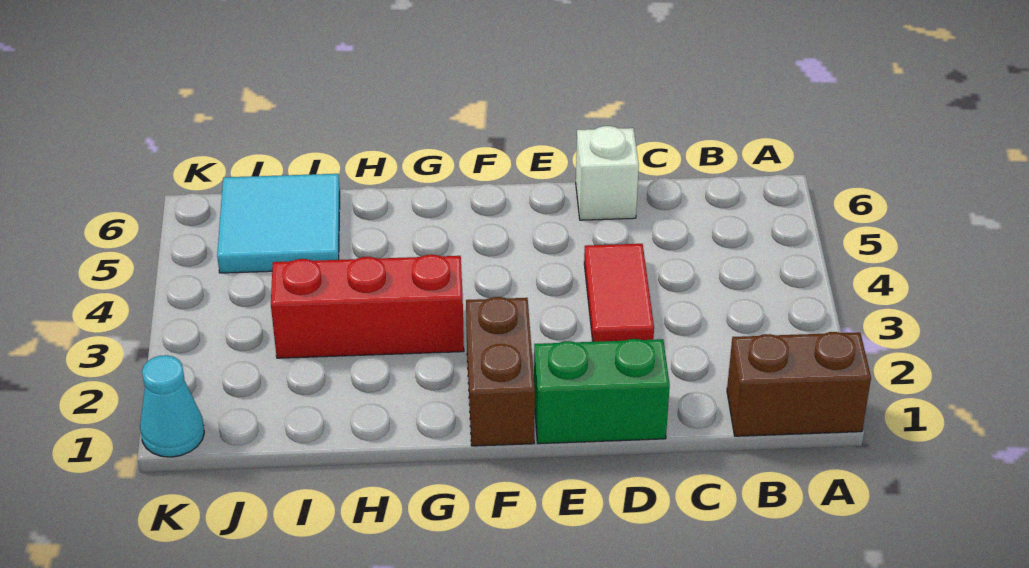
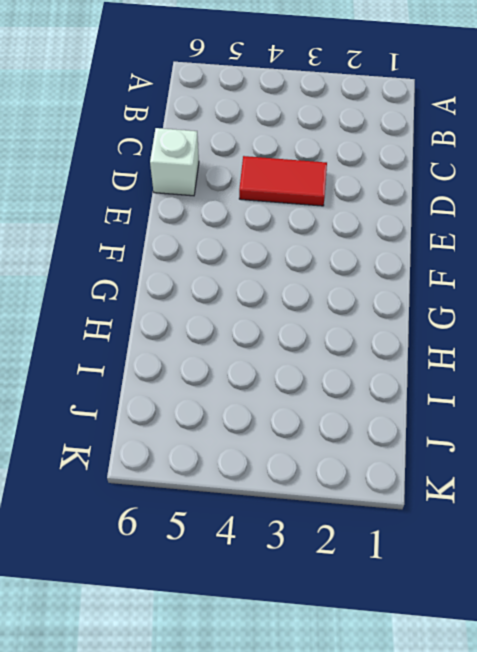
none -> brown brick A1:B1 level 1
none -> green brick D1:E1 level 1

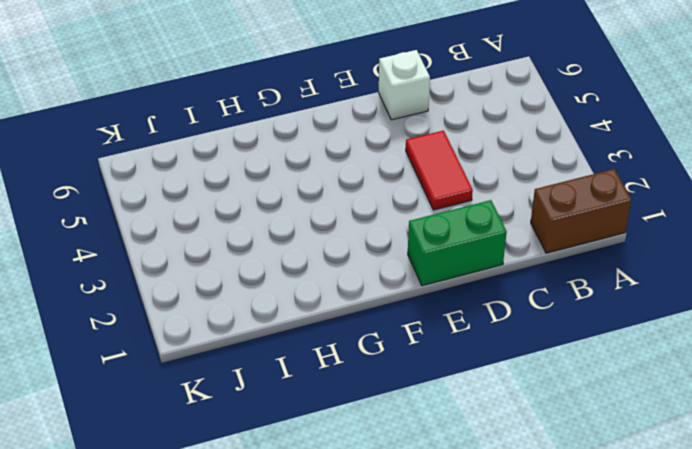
none -> brown brick F1:F2 level 1
none -> red brick G3:I3 level 1

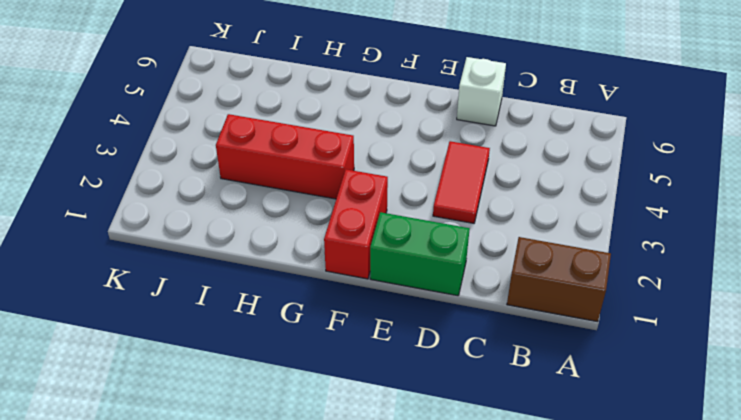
red brick F1:F2 level 1 -> brown brick F1:F2 level 1
none -> cyan tile I5:J6 level 1
none -> cyan cone K1 level 1

